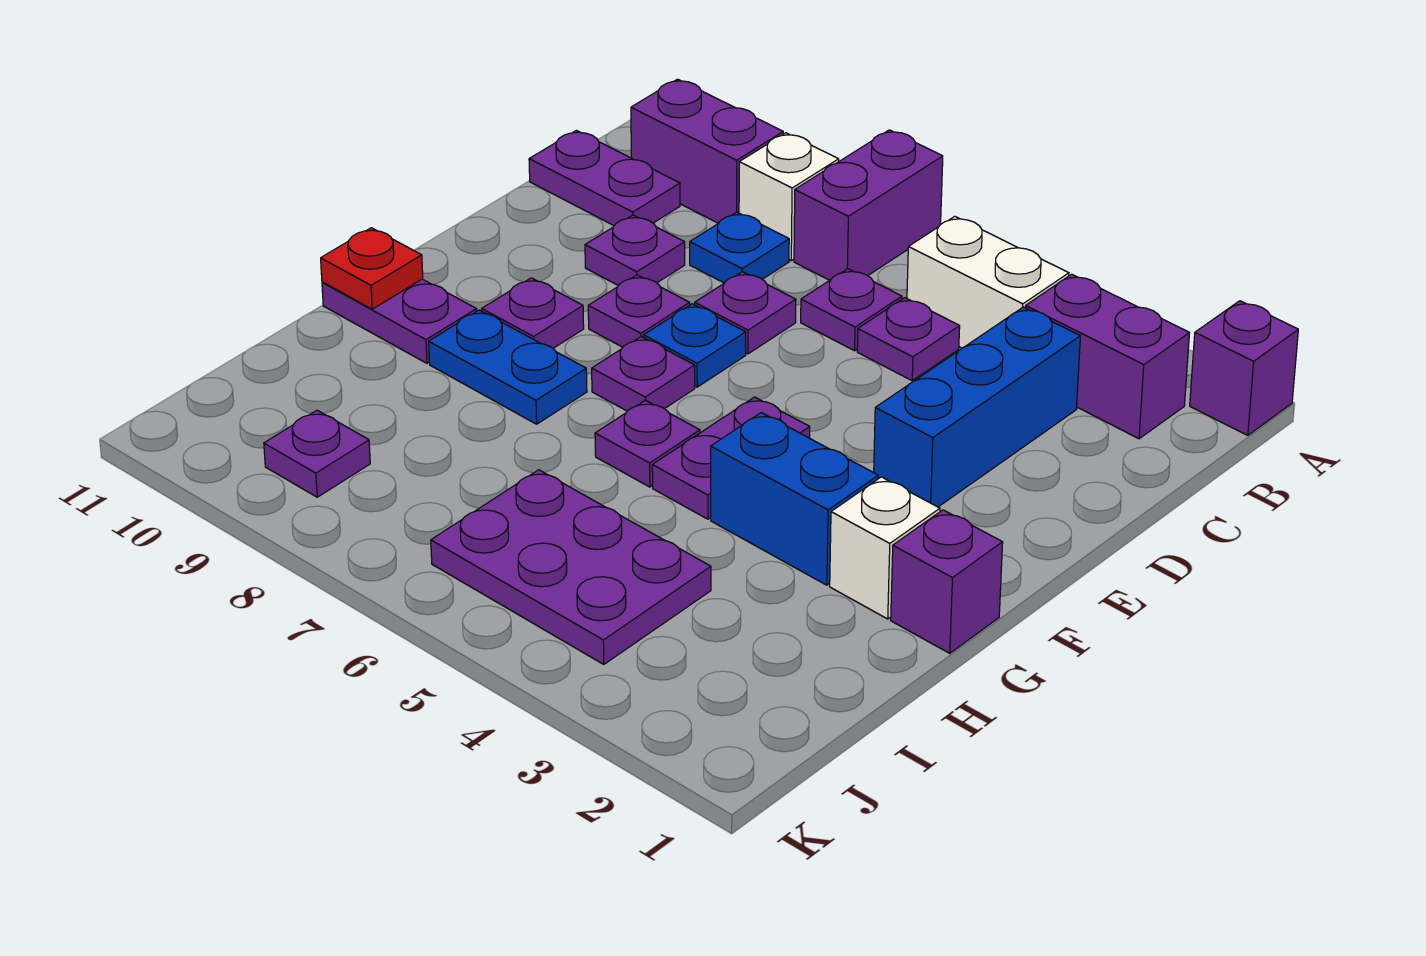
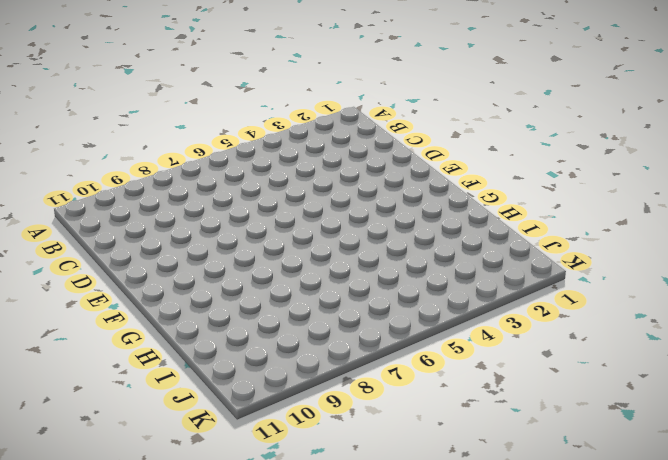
none -> purple brick A1 level 1
none -> purple brick A7:B7 level 1
none -> purple brick B2:B3 level 1

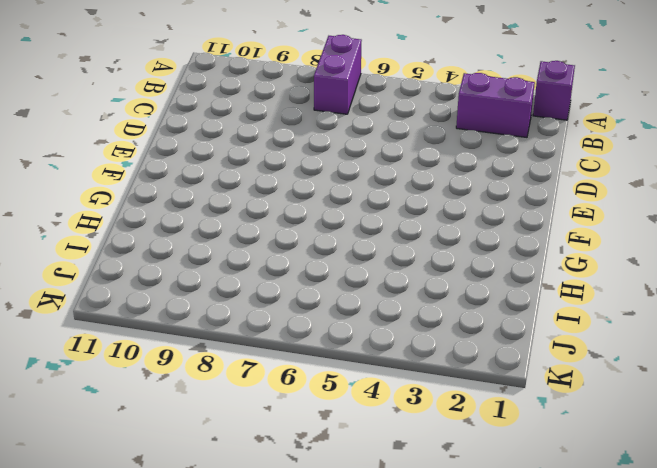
none -> white brick B4:B5 level 1
none -> white brick B8 level 1
none -> purple brick B9:B10 level 1

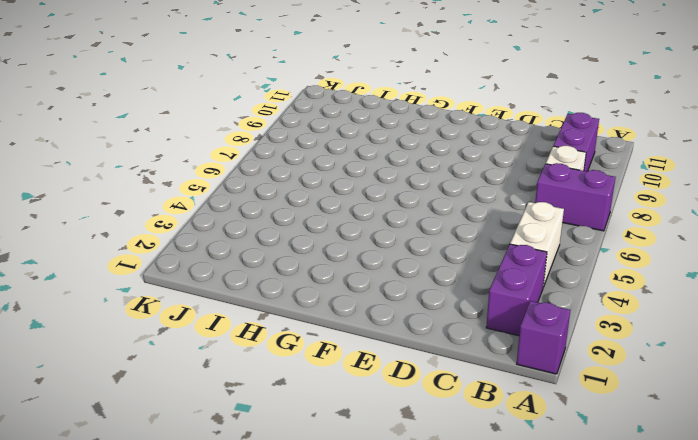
none -> blue brick C3:E3 level 1
none -> purple plate C5 level 1
none -> purple plate C6 level 1

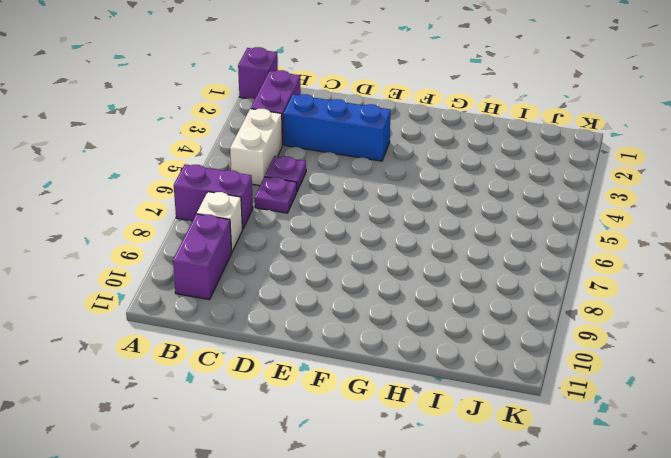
none -> blue plate C8 level 1
none -> purple plate C10:C11 level 1
none -> purple plate D7 level 1

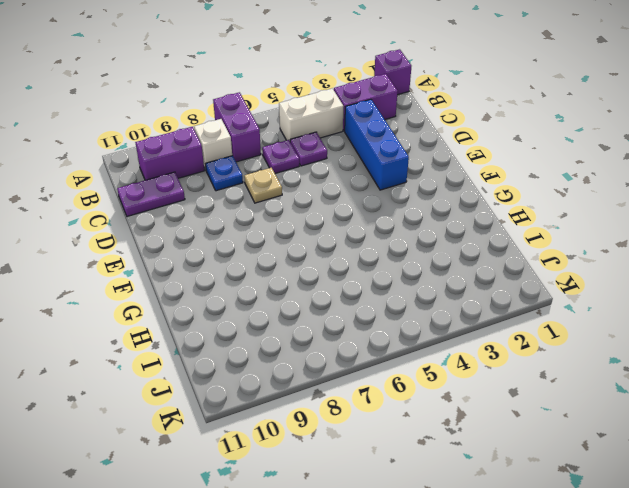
tan plate D7 level 1 -> purple plate D7 level 1
none -> purple plate D9 level 1
none -> blue plate E7 level 1
none -> purple plate E8 level 1

